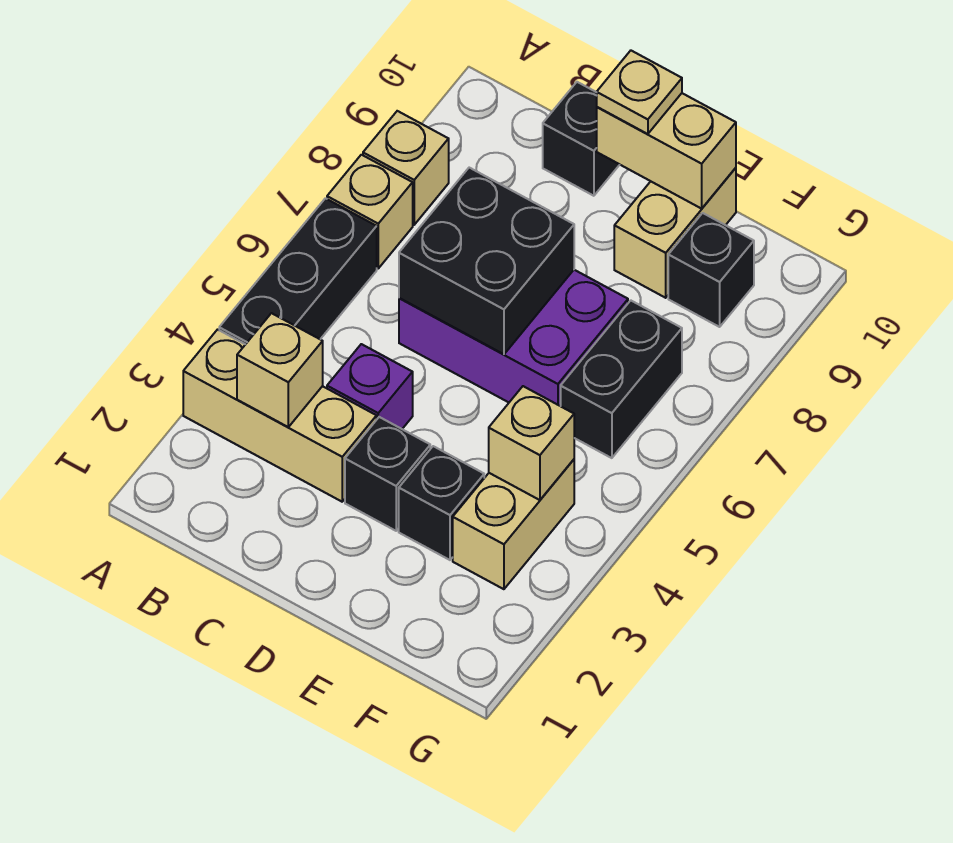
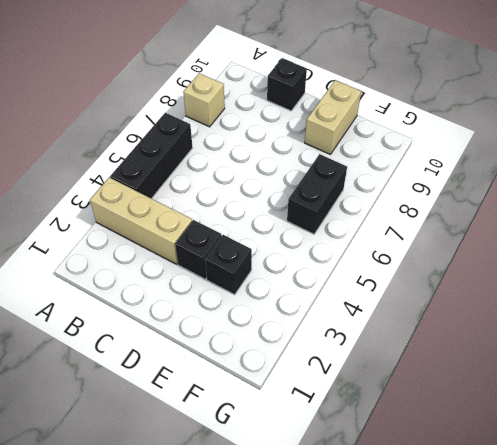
none -> tan brick A7 level 1
none -> purple brick C4 level 1
none -> purple brick C6:E7 level 1

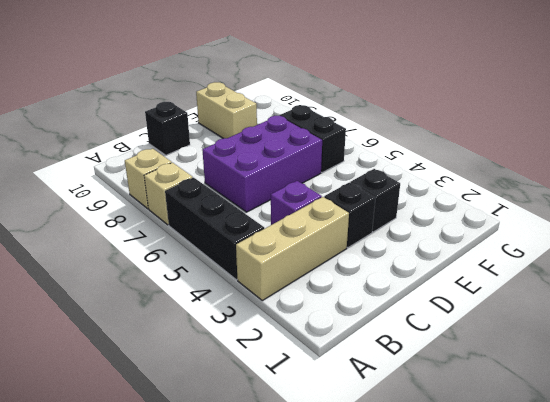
none -> tan brick F3:F4 level 1
none -> black brick F9 level 1
none -> tan brick B3 level 2

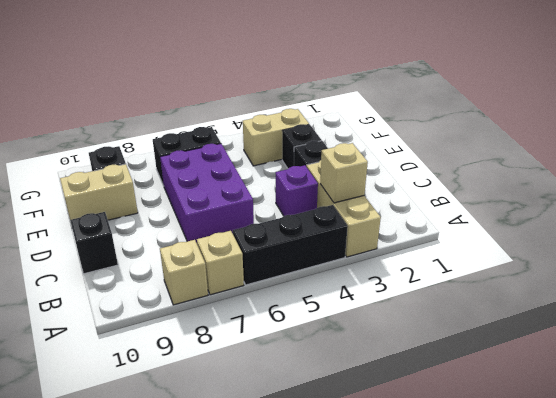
none -> black brick C6:D7 level 2
none -> tan brick D10:E10 level 2
none -> tan brick F4 level 2

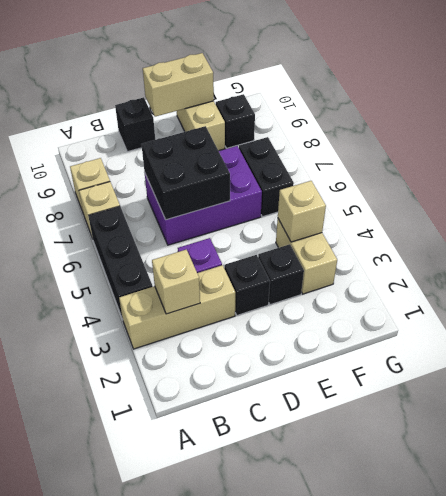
none -> tan plate D10 level 3

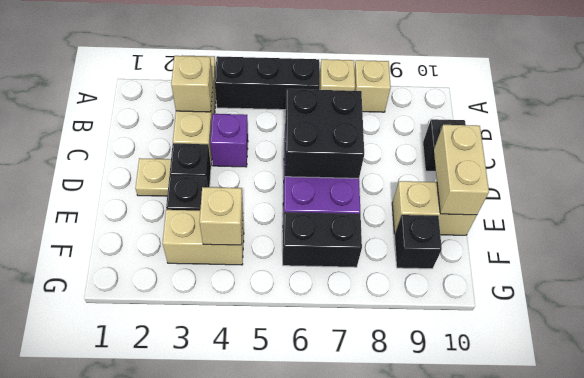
tan plate D2 level 1 -> tan plate D10 level 3

